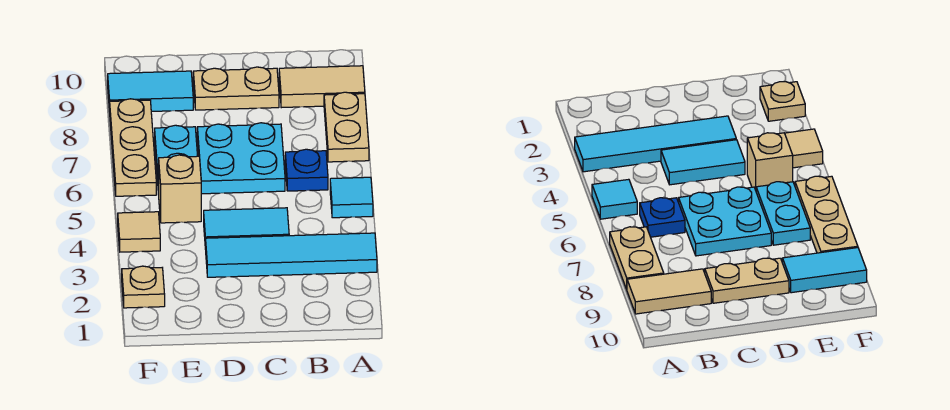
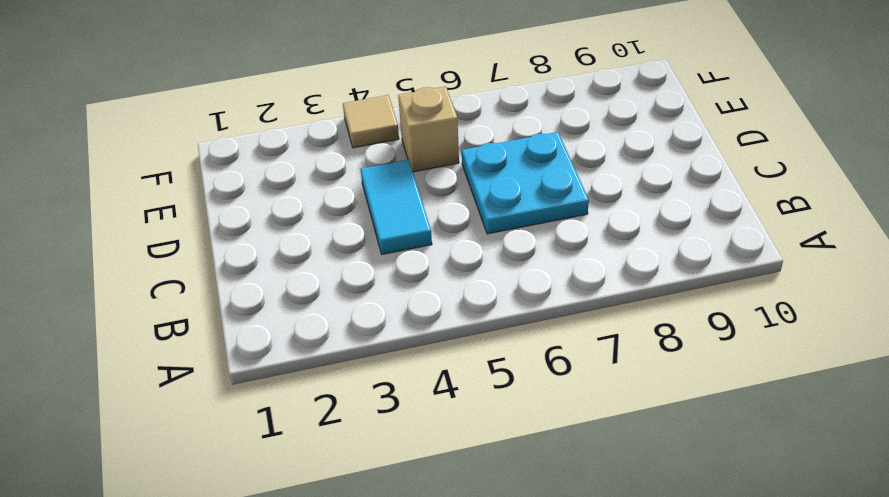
none -> cyan tile A3:D3 level 1
none -> cyan tile A5 level 1
none -> tan plate A7:A8 level 1

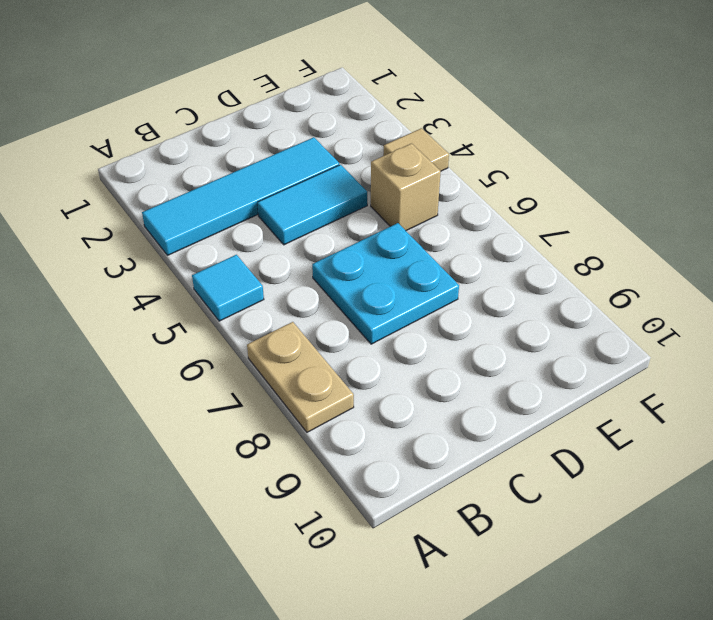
none -> tan tile A9:B9 level 1
none -> blue plate B6 level 1
none -> tan plate C9:D9 level 1

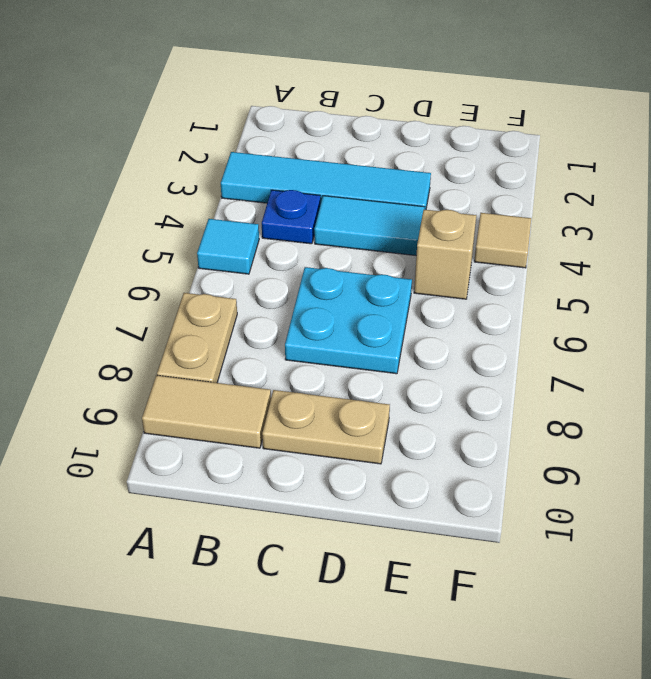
blue plate B4 level 1 -> blue plate B6 level 1
none -> cyan plate E6:E7 level 1
none -> cyan tile E9:F9 level 1
none -> tan plate F2 level 1

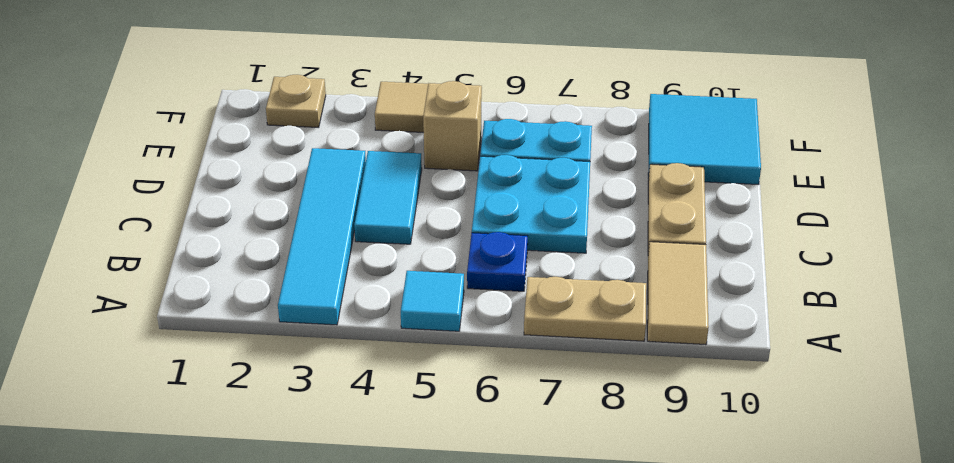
cyan tile E9:F10 level 1 -> cyan tile E9:F9 level 1
none -> tan plate F6:F8 level 1

